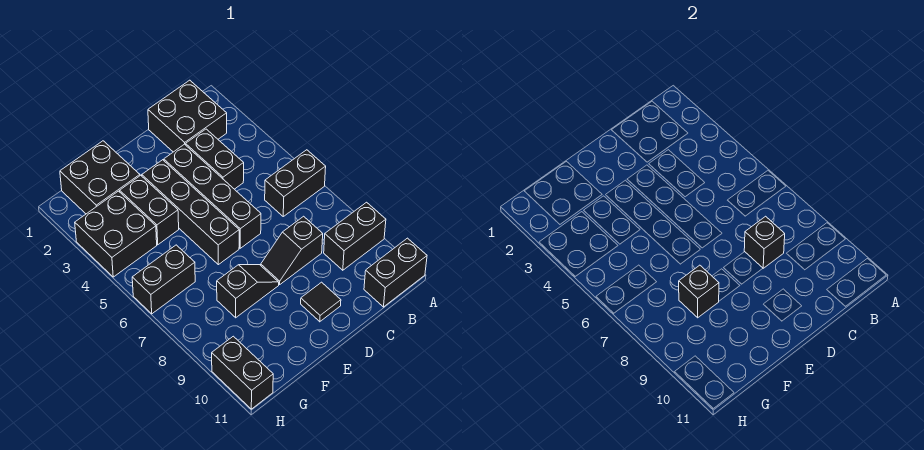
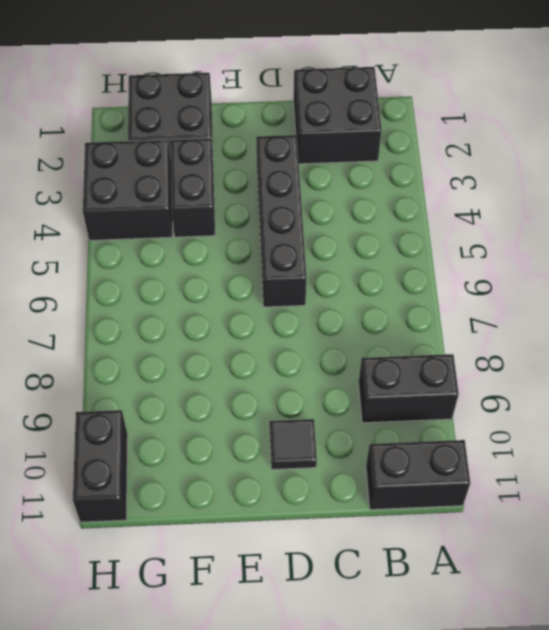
none -> black brick A6:B6 level 1
none -> black brick C3:C4 level 1
none -> black slope C8:D8 level 1 top C

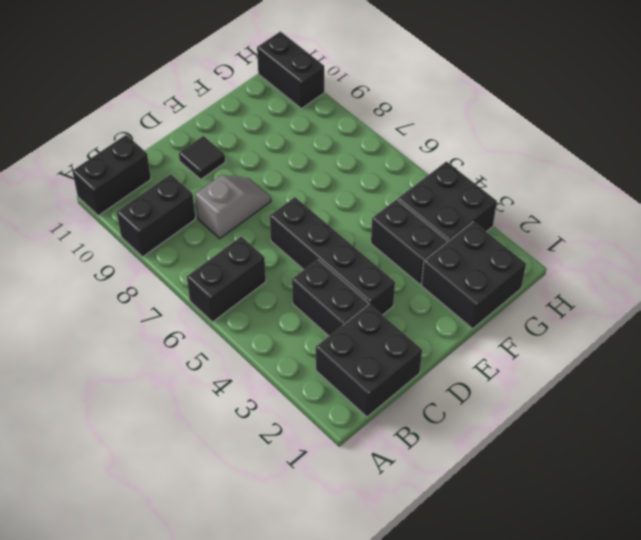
grey slope C8:D8 level 1 top C -> black slope C8:D8 level 1 top C
none -> black brick E3:E6 level 1
none -> black slope E8:F8 level 1 top F
none -> black brick G6:H6 level 1

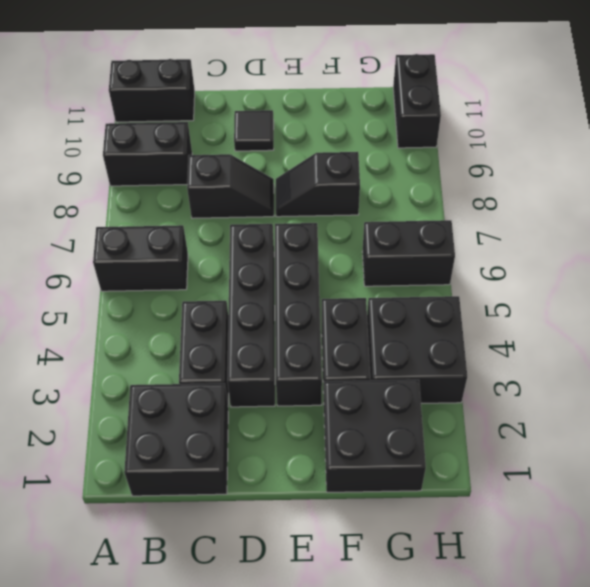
none -> black brick C8 level 2
none -> black brick F8 level 2

